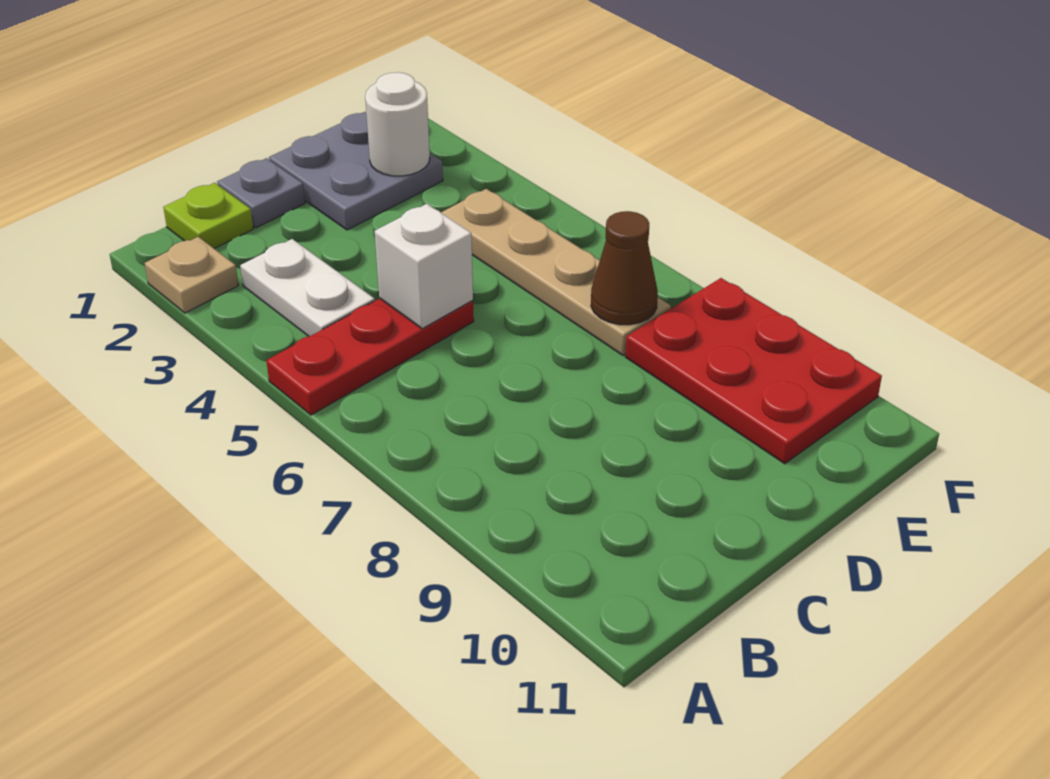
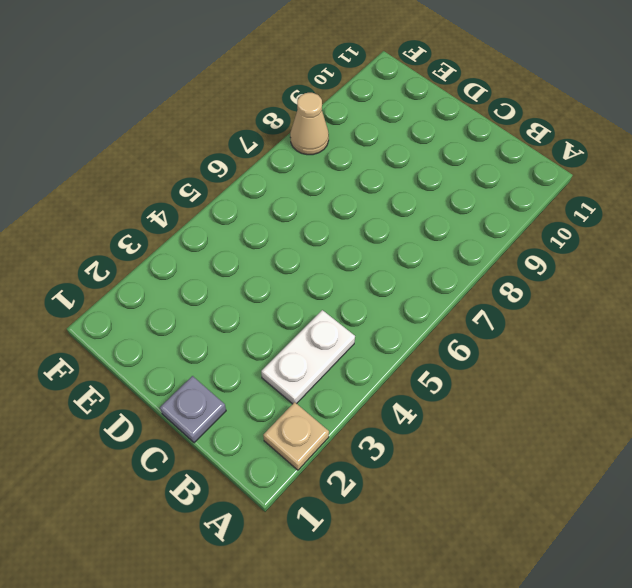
tan cone F8 level 1 -> red plate E8:F10 level 1
none -> red plate A5:C5 level 1
none -> lime plate B1 level 1

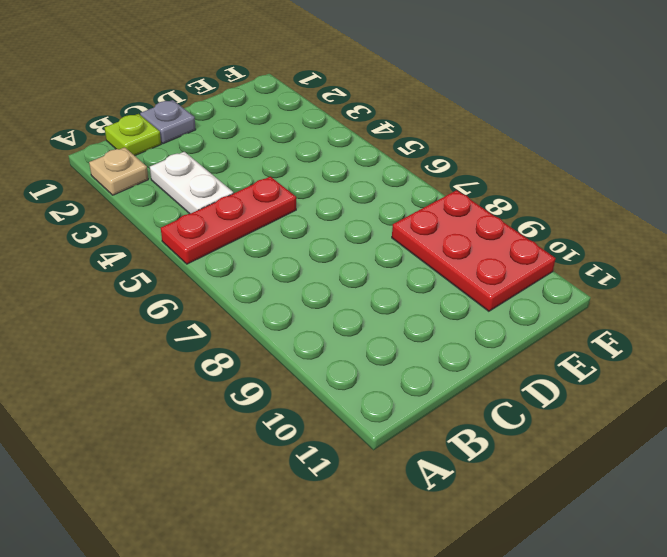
none -> grey plate D1:E2 level 1
none -> tan plate E4:E7 level 1

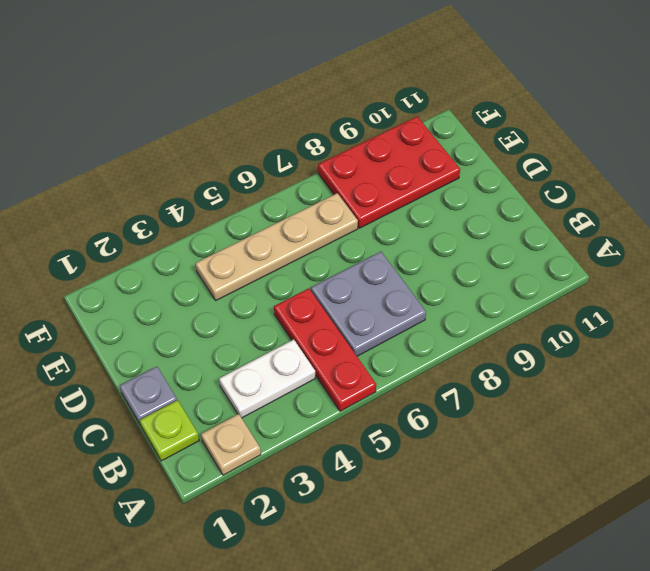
grey plate B6:C7 level 1 -> grey plate D1:E2 level 1
none -> white brick C5 level 2
none -> white round brick E2 level 2

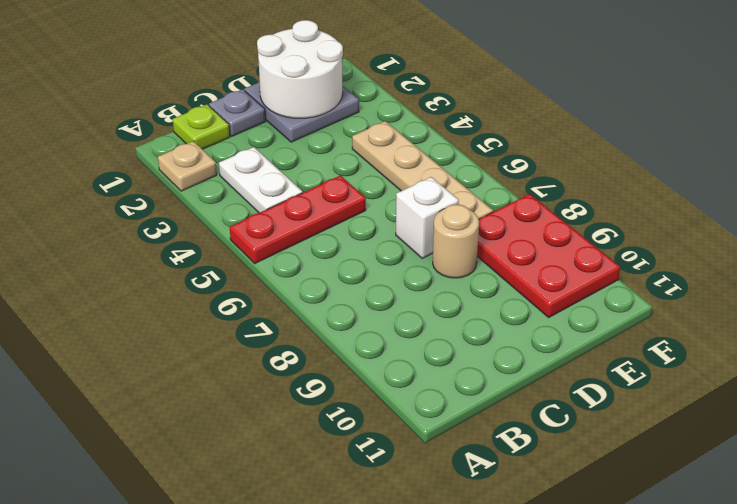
white round brick D1:E2 level 2 -> white round brick E2 level 2
white brick D7 level 1 -> white brick C5 level 2
tan round brick D8 level 1 -> none
none -> brown cone E7 level 2

